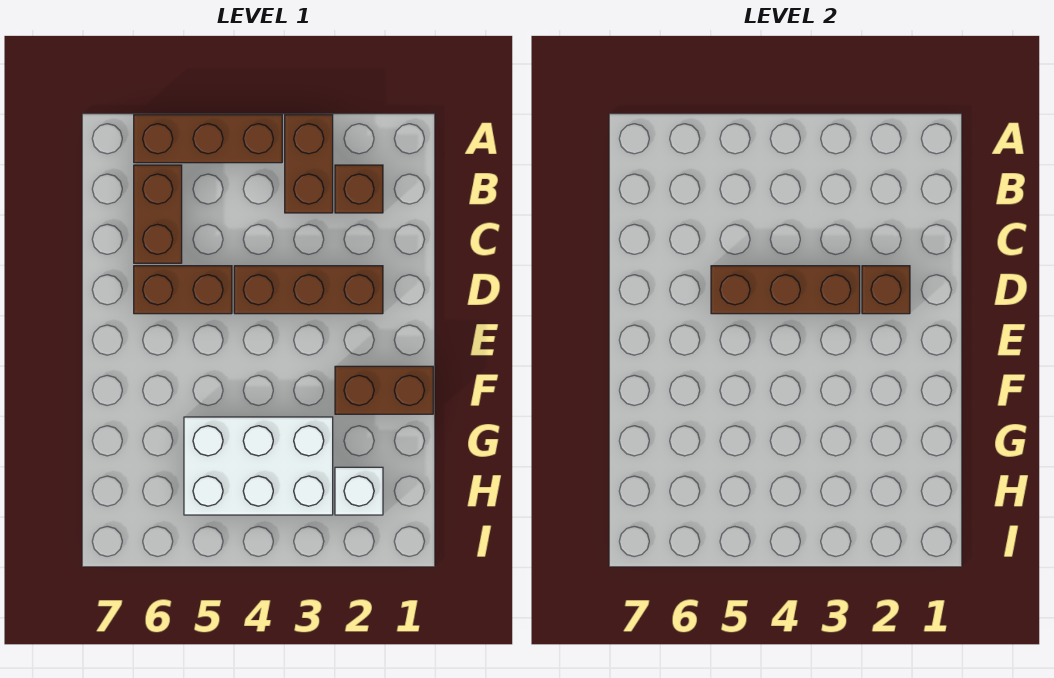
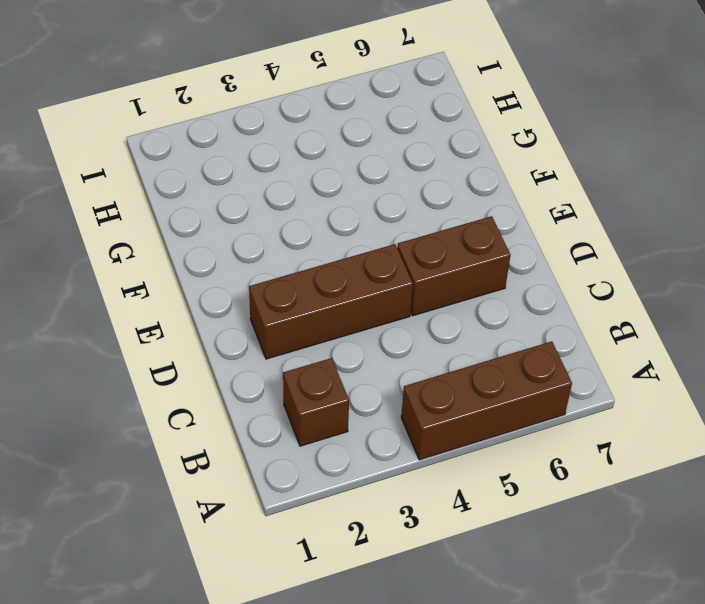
none -> brown brick A3:B3 level 1
none -> brown brick B6:C6 level 1

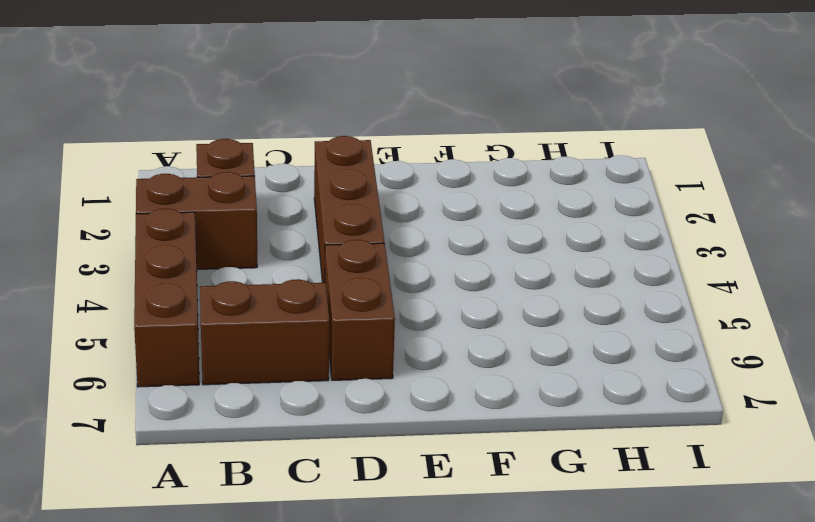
none -> brown brick F1:F2 level 1
none -> white brick G3:H5 level 1

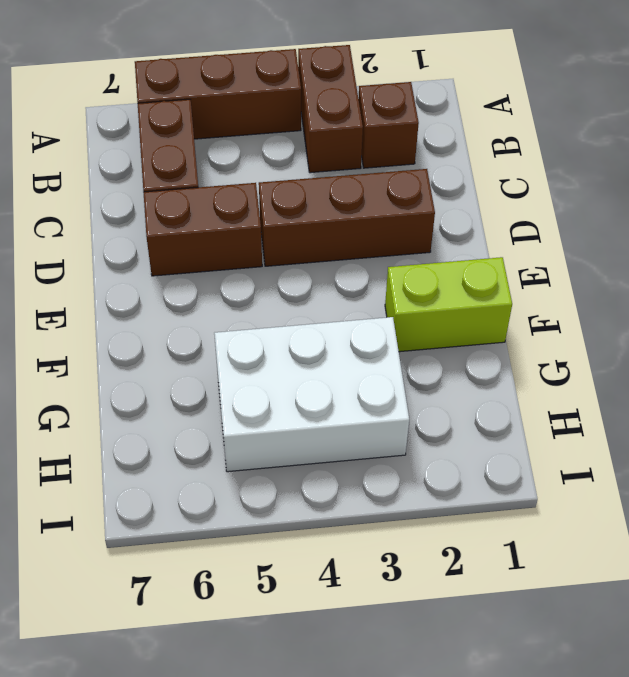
lime brick F1:F2 level 1 -> brown brick F1:F2 level 1
none -> white brick H2 level 1
none -> brown brick D2 level 2

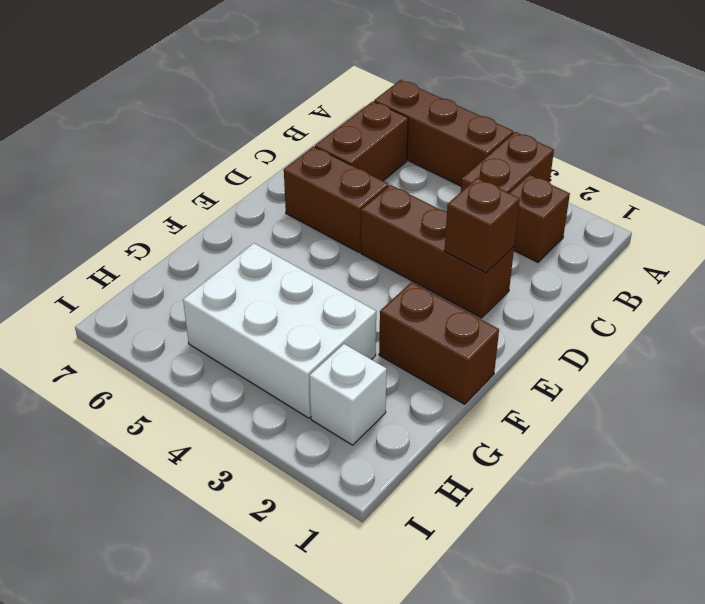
none -> brown brick D3:D5 level 2

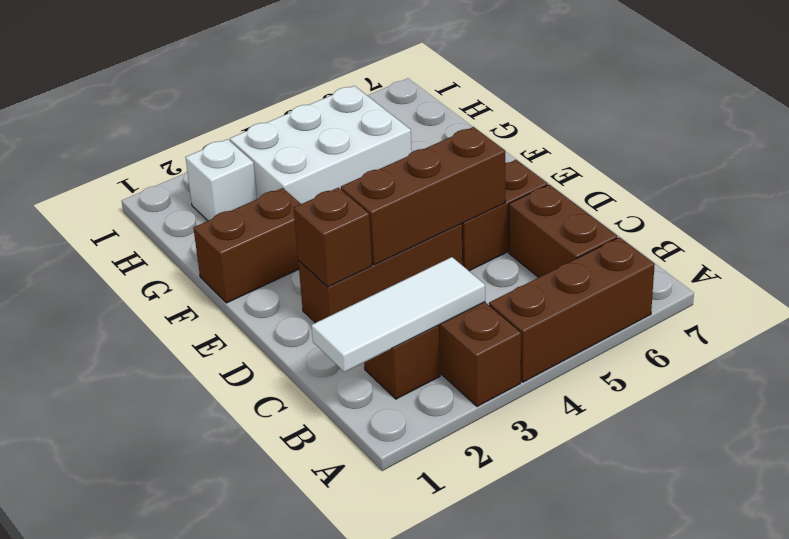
white tile B1:B3 level 2 -> none

